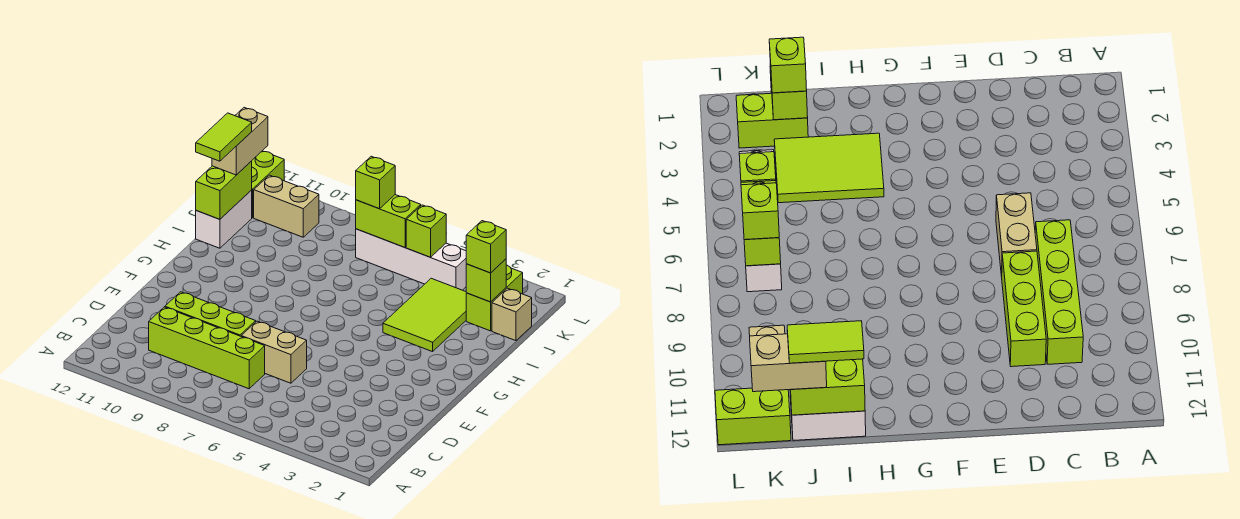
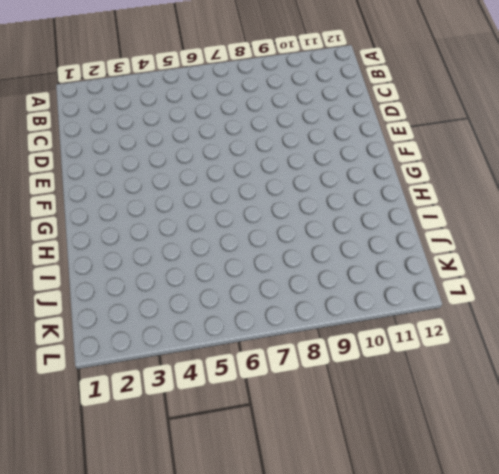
none -> lime brick C7:C10 level 1
none -> tan brick D6:D7 level 1
none -> lime brick D8:D10 level 1

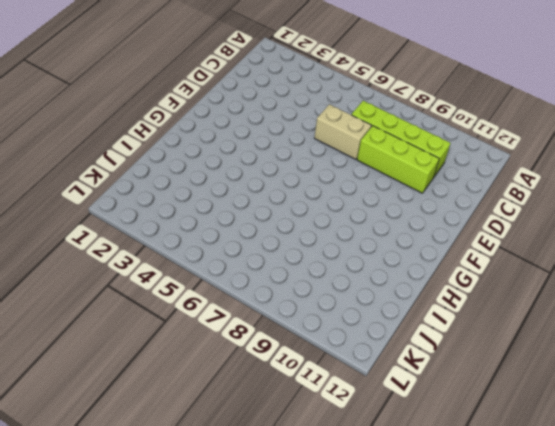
none -> lime tile H3:J4 level 1
none -> white brick I12:J12 level 1
none -> tan brick J1 level 1

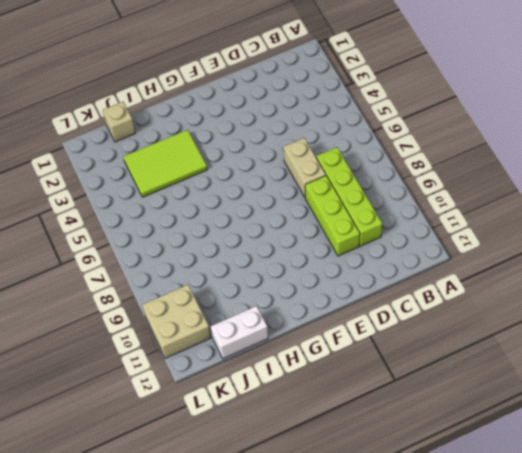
tan brick K10:L11 level 1 -> tan brick K10:K11 level 1
none -> lime brick J2:K2 level 1
none -> white brick K4:K7 level 1
none -> lime brick K12:L12 level 1

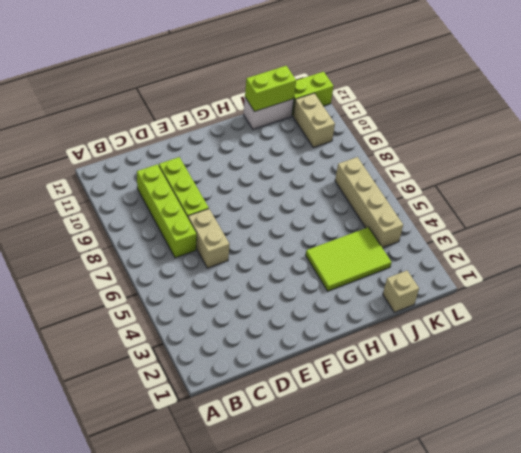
tan brick K4:K7 level 1 -> white brick K4:K7 level 1
none -> lime brick J2:K2 level 1
none -> lime brick J2 level 2
none -> lime brick K5 level 2

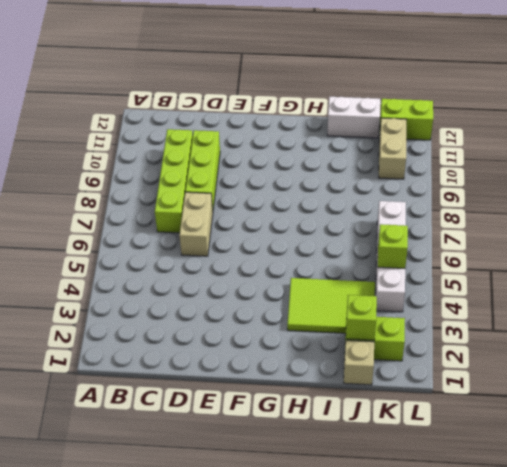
none -> lime brick I12:J12 level 2
none -> lime brick K6:K7 level 2
none -> lime brick J2 level 3

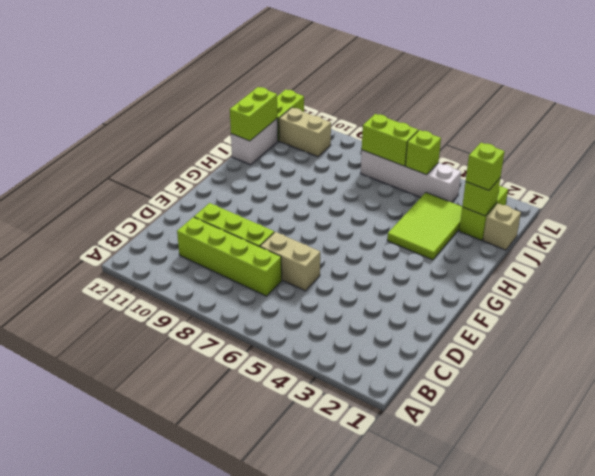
none -> tan brick J12:K12 level 3
none -> lime brick K7 level 3
none -> lime tile I12:J12 level 4

